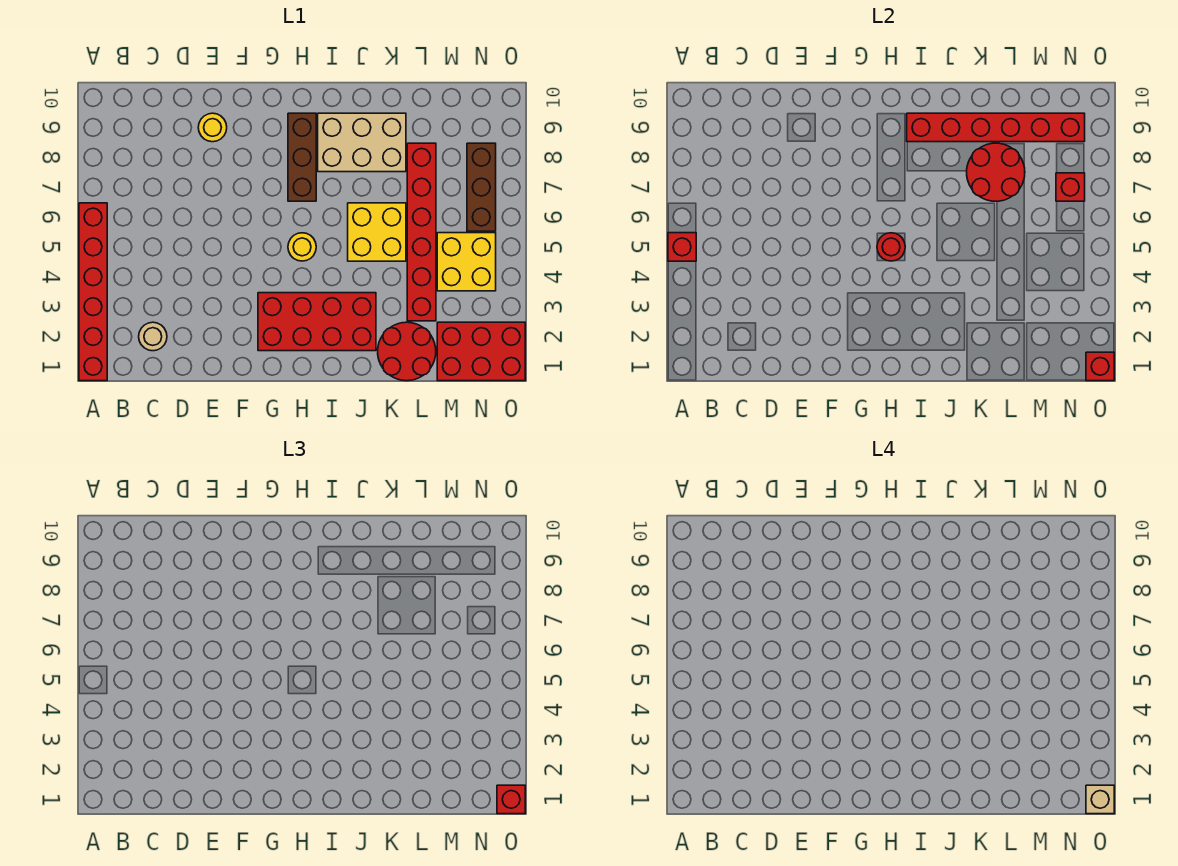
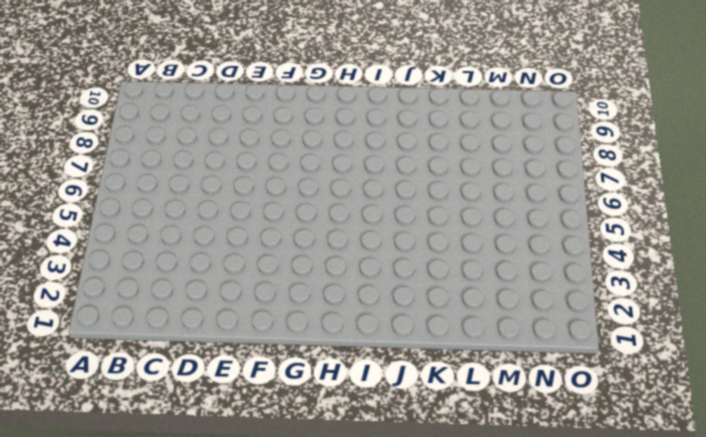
none -> red brick A1:A6 level 1
none -> tan round brick C2 level 1
none -> yellow round brick E9 level 1

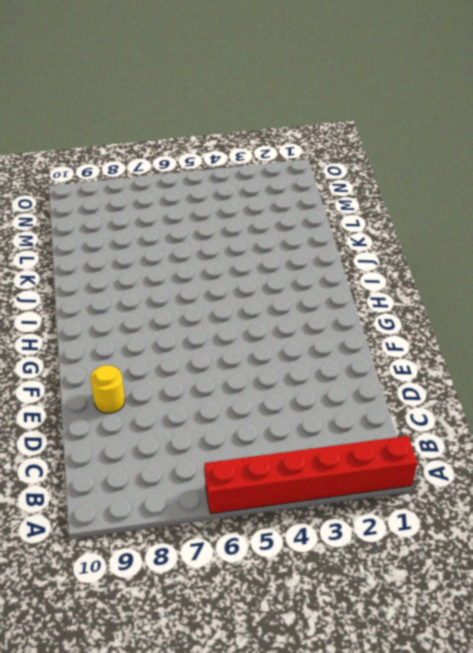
none -> tan round brick C2 level 1
none -> red brick G2:J3 level 1
none -> yellow round brick H5 level 1

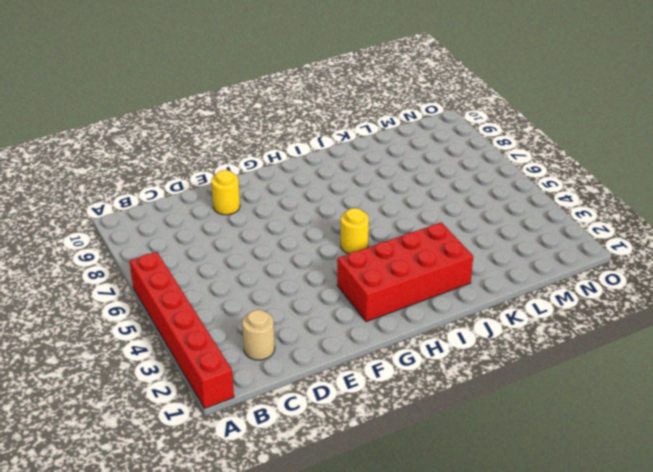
none -> brown brick H7:H9 level 1
none -> tan brick I8:K9 level 1
none -> yellow brick J5:K6 level 1

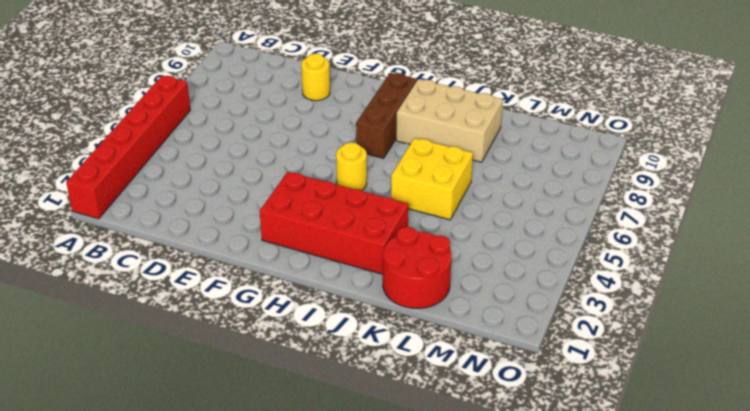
none -> tan round brick C2 level 1
none -> red brick L3:L8 level 1
none -> red brick M1:O2 level 1

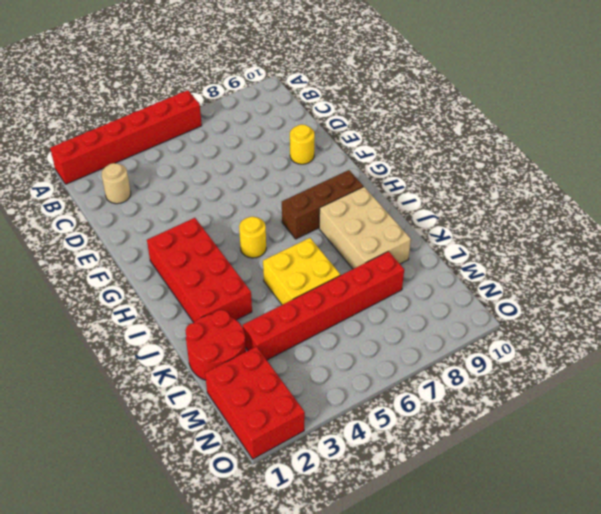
none -> yellow brick M4:N5 level 1
none -> brown brick N6:N8 level 1
none -> red brick A5 level 2

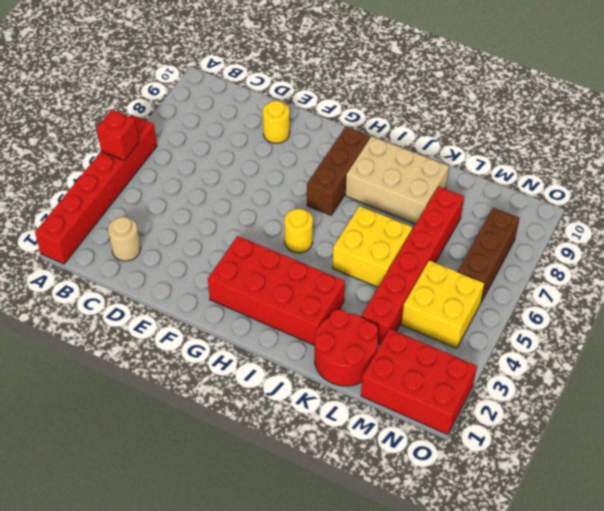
none -> red round brick H5 level 2
none -> red brick I9:N9 level 2
none -> red round brick K7:L8 level 2

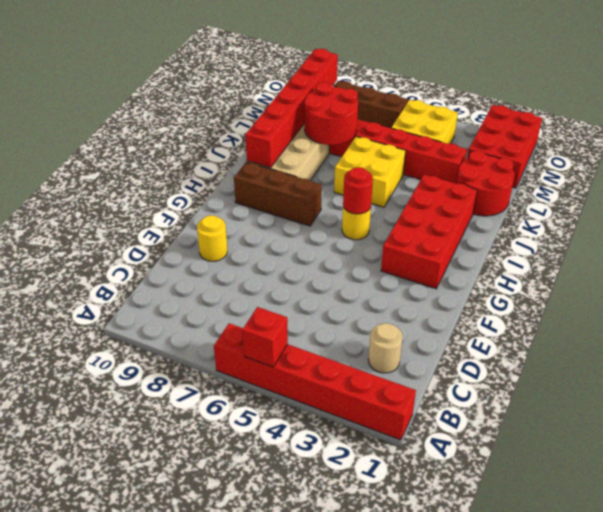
none -> red brick N7 level 2
none -> red brick O1 level 2
none -> red brick O1 level 3

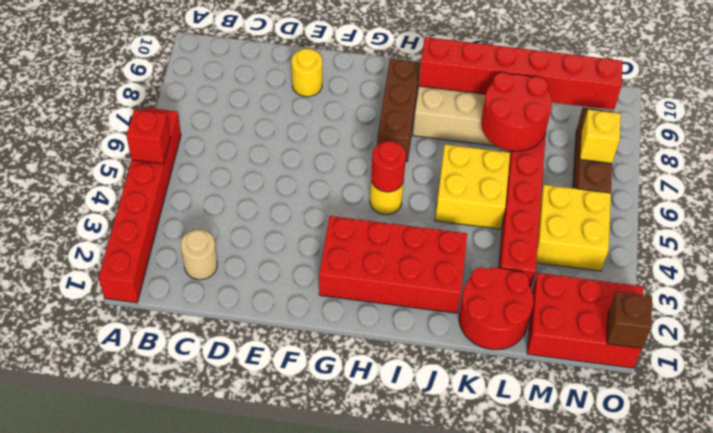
yellow brick N7 level 2 -> red brick N7 level 2
brown brick O1 level 2 -> red brick O1 level 2
none -> red brick O1 level 3
none -> tan brick O1 level 4

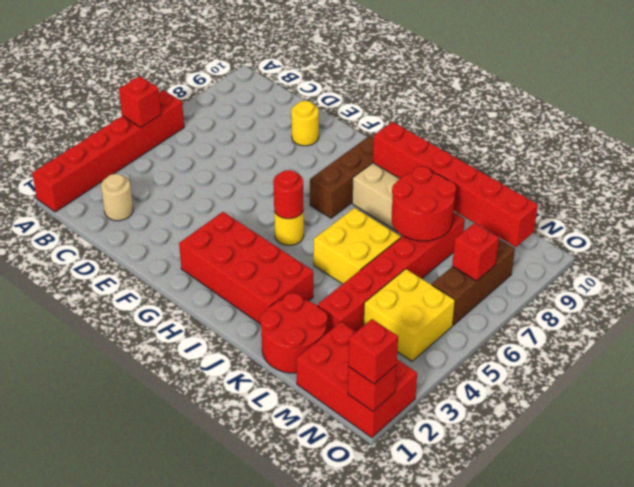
none -> tan brick O1 level 4

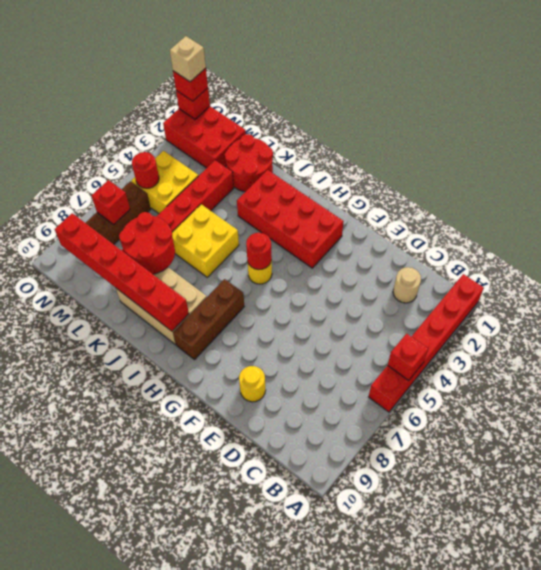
red round brick N5 level 2 -> none

